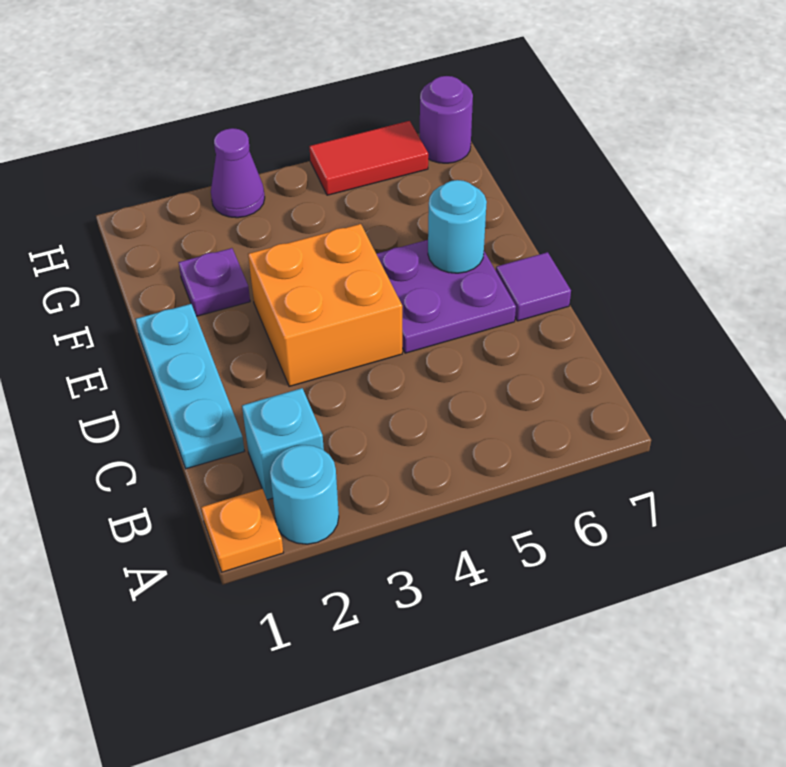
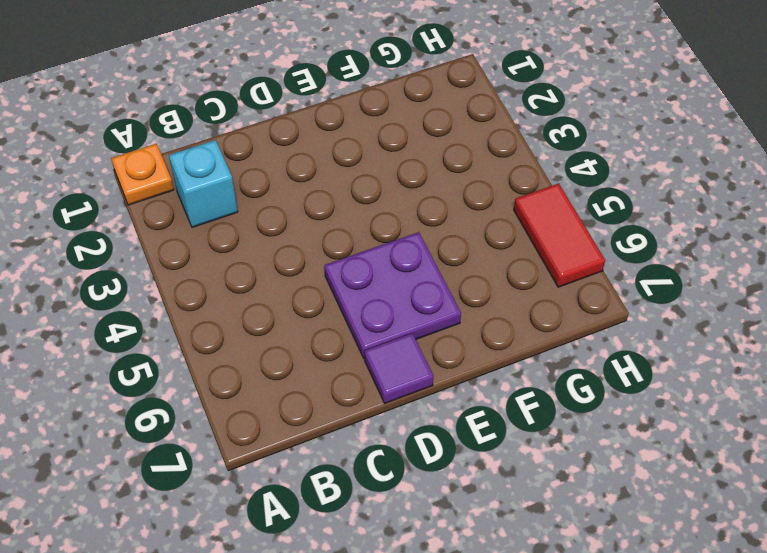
none -> cyan round brick A2 level 1
none -> cyan plate C1:E1 level 1
none -> orange brick D3:E4 level 1

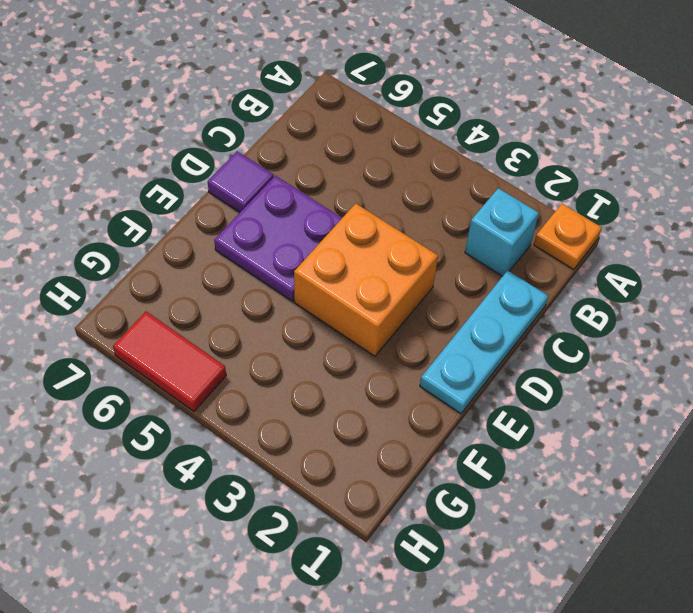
none -> cyan round brick A2 level 1
none -> purple plate F2 level 1
none -> purple cone H3 level 1

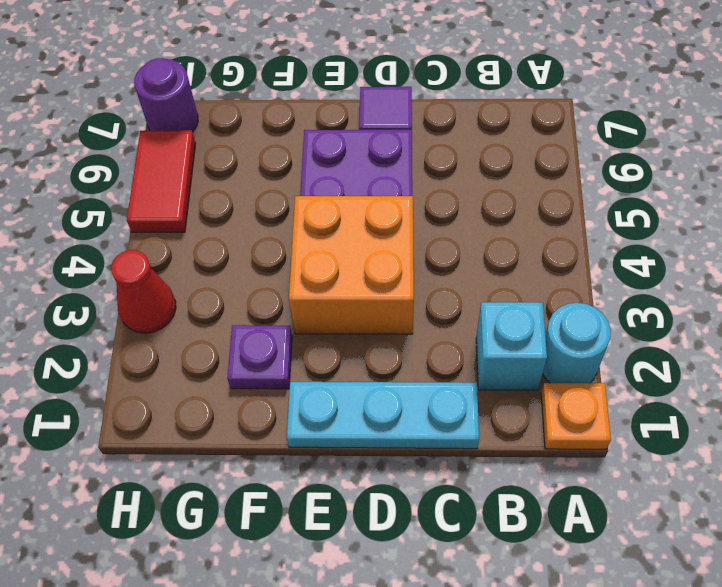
red cone H3 level 1 -> purple cone H3 level 1
none -> cyan round brick E6 level 2

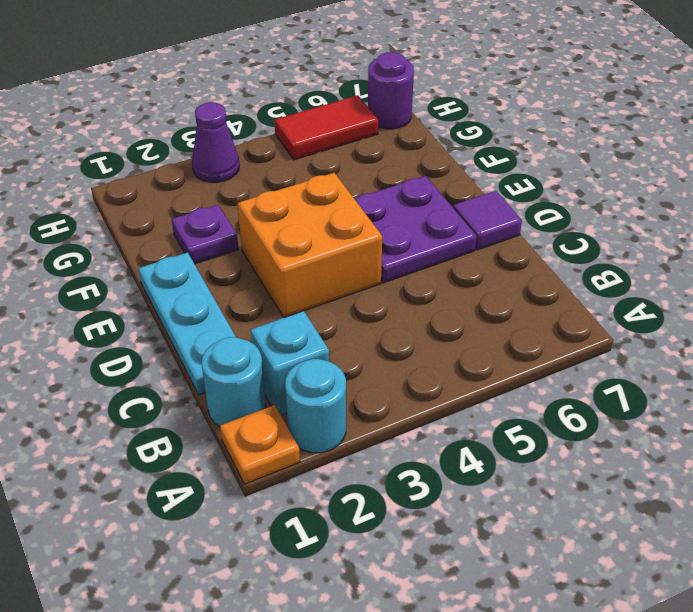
cyan round brick B1 level 1 -> cyan round brick E6 level 2

